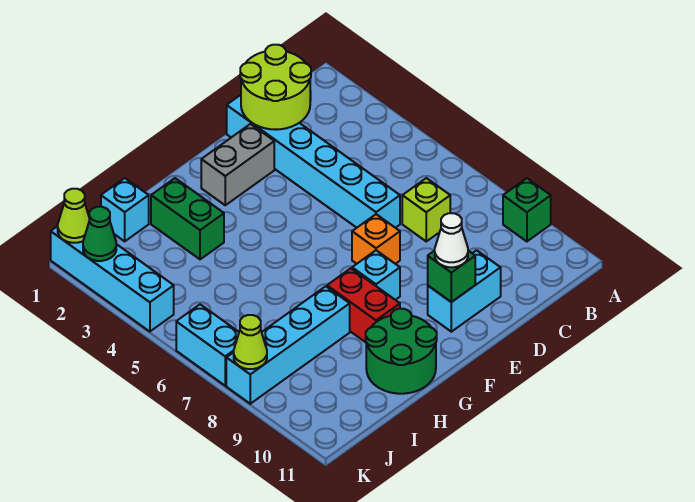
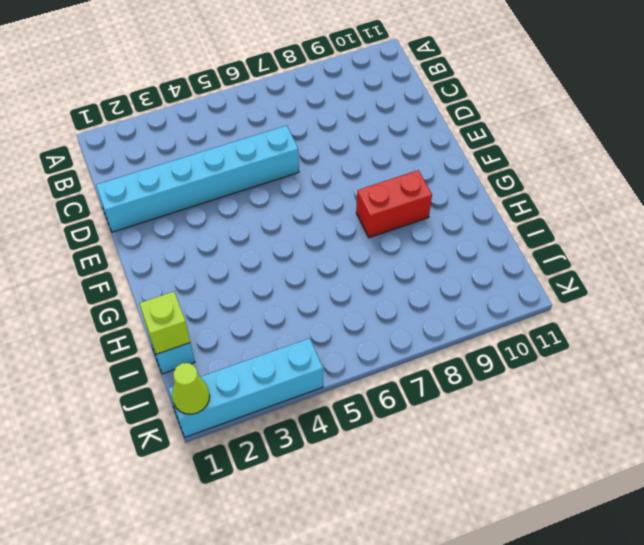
lime brick I1 level 2 -> lime brick C7 level 1
none -> green brick A9 level 1
none -> cyan brick D10:E10 level 1
none -> grey brick E2:F2 level 1

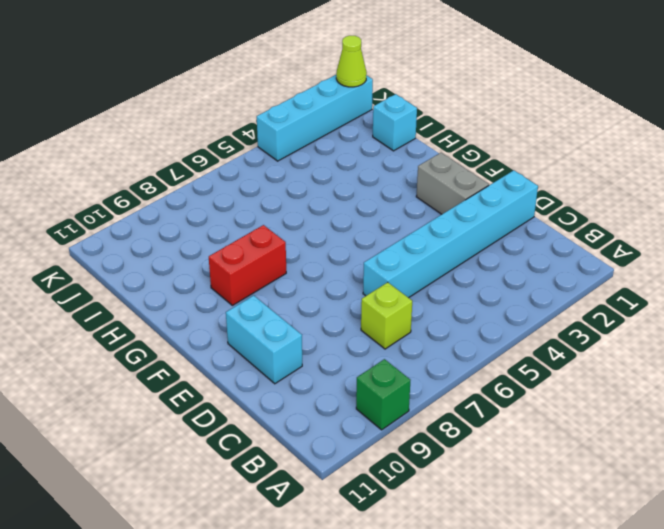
none -> orange brick E7 level 1
none -> cyan brick F8 level 1
none -> green round brick G10:H11 level 1

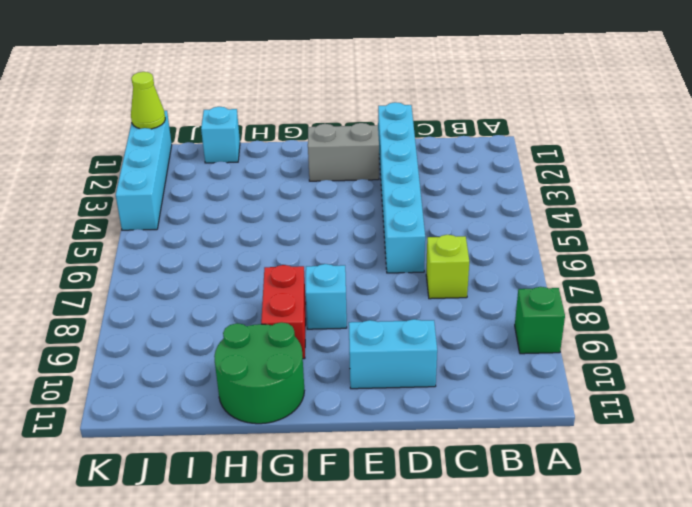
none -> orange brick E7 level 1
none -> green brick H2:H3 level 1
none -> cyan brick H8:K8 level 1

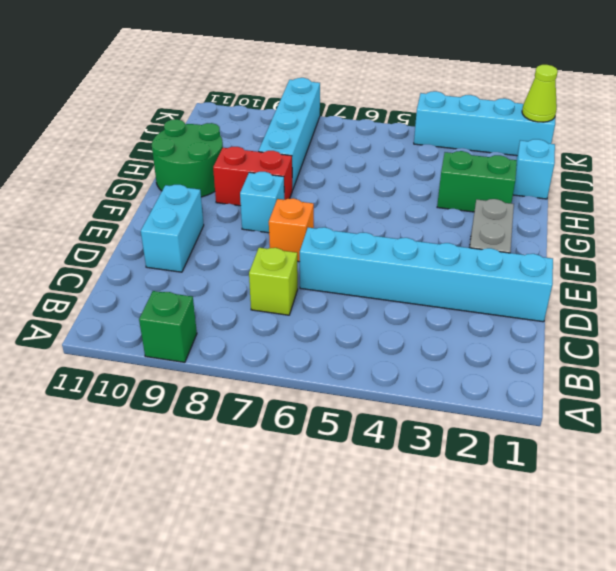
none -> cyan brick K6:K7 level 1
none -> lime round brick C1:D2 level 2
none -> green brick E10 level 2

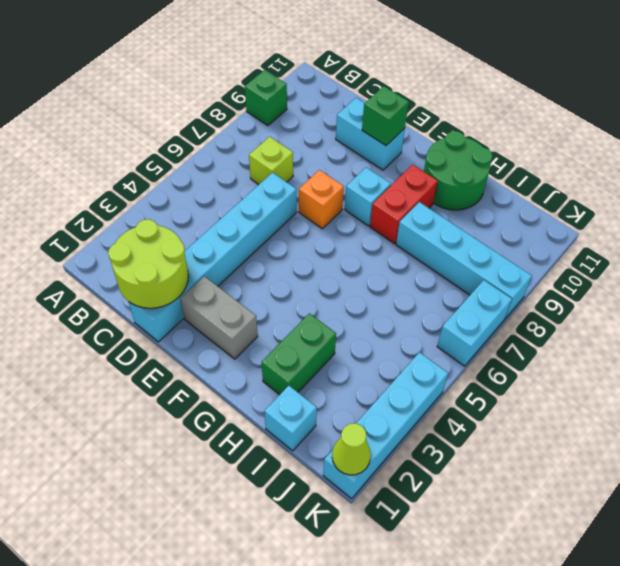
none -> green cone K2 level 2
none -> lime cone K8 level 2
none -> white cone E10 level 3

